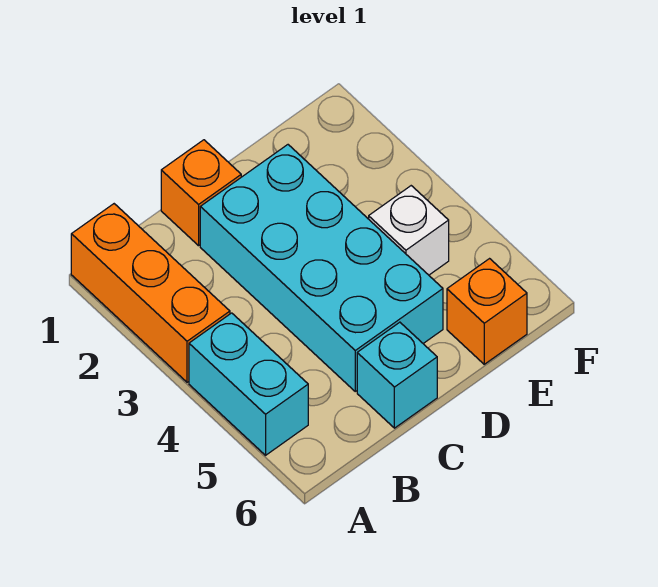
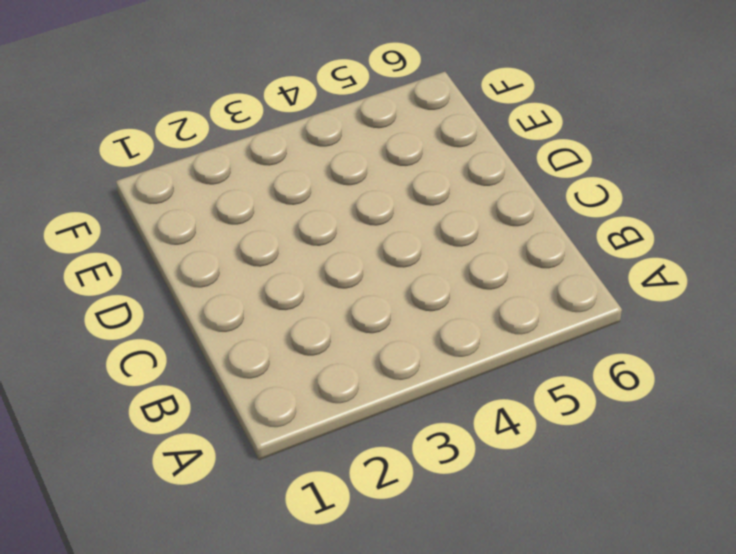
none -> orange brick A1:A3 level 1
none -> cyan brick A4:A5 level 1

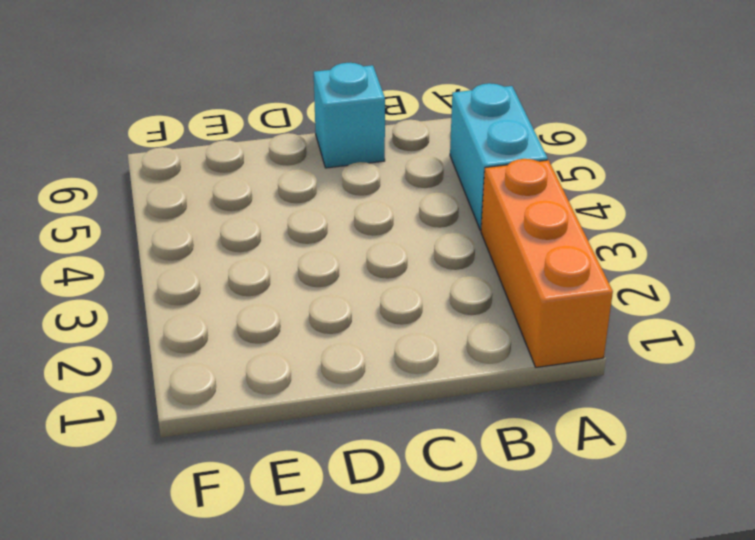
none -> orange brick C1 level 1
none -> cyan brick C2:D5 level 1

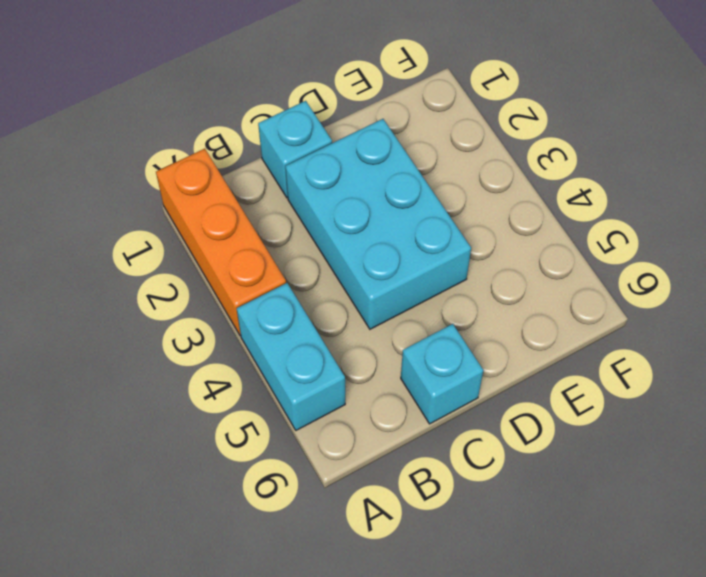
cyan brick C1 level 1 -> orange brick C1 level 1
cyan brick C2:D4 level 1 -> cyan brick C2:D5 level 1
none -> white brick E4 level 1
none -> orange brick E6 level 1

